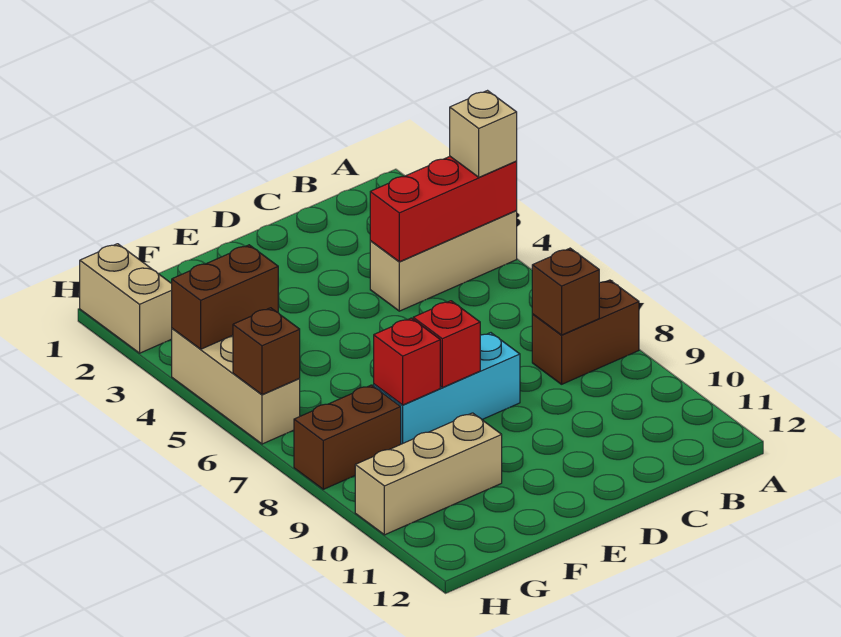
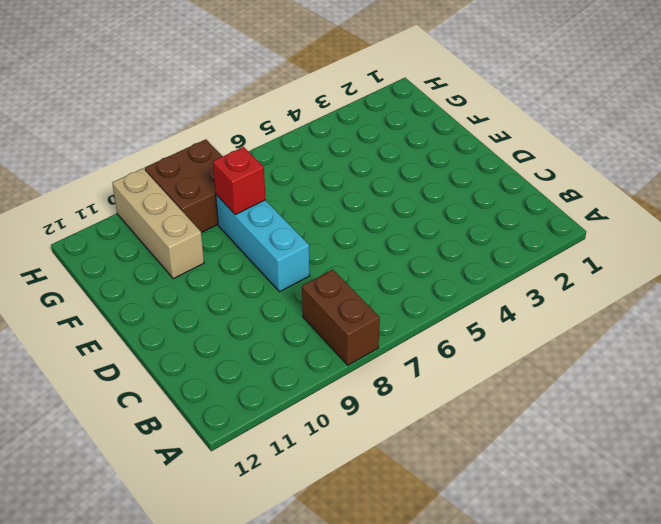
brown brick G8:H9 level 1 -> brown brick G8:H8 level 1
none -> tan brick A4:C4 level 1
none -> tan brick H1:H2 level 1
none -> tan brick H4:H6 level 1

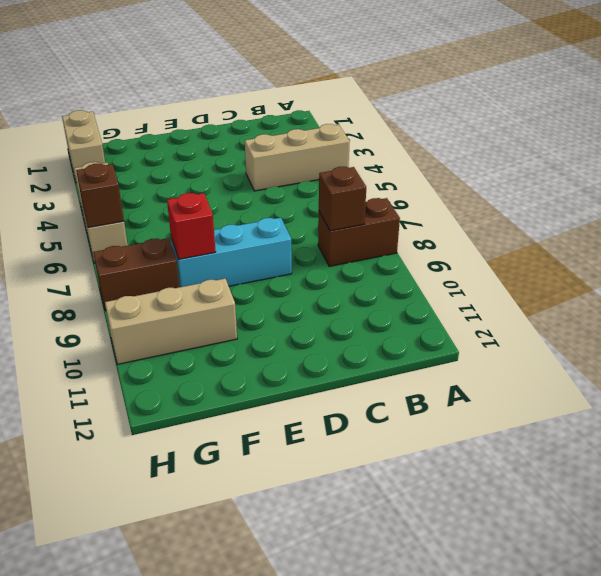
none -> red brick A4:C4 level 2
none -> red brick E8 level 2
none -> brown brick G4:H4 level 2

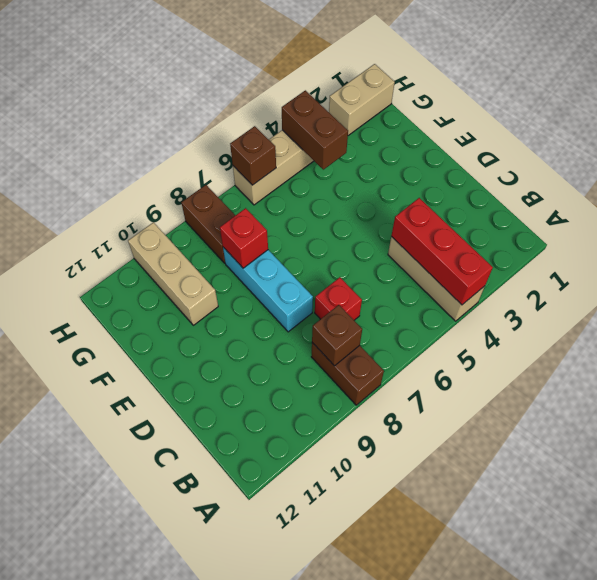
red brick C7 level 1 -> red brick E8 level 2
none -> tan brick A4 level 3

